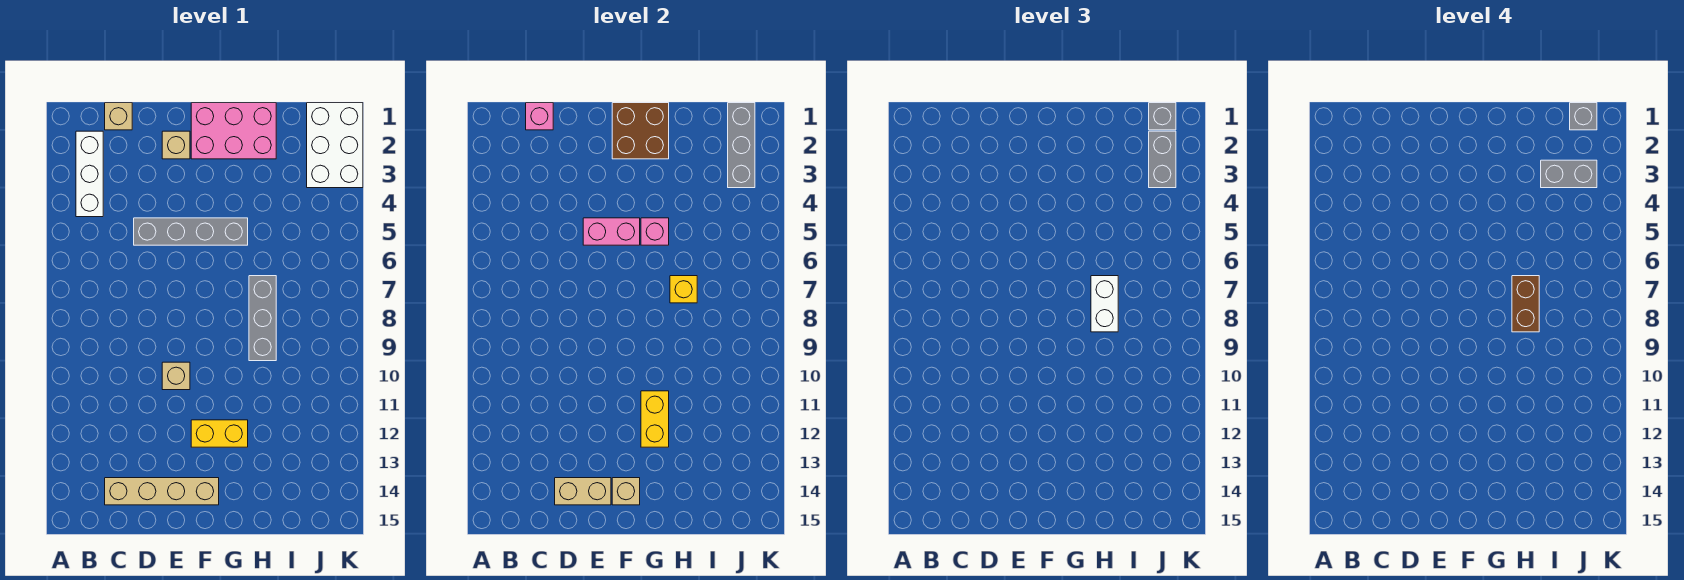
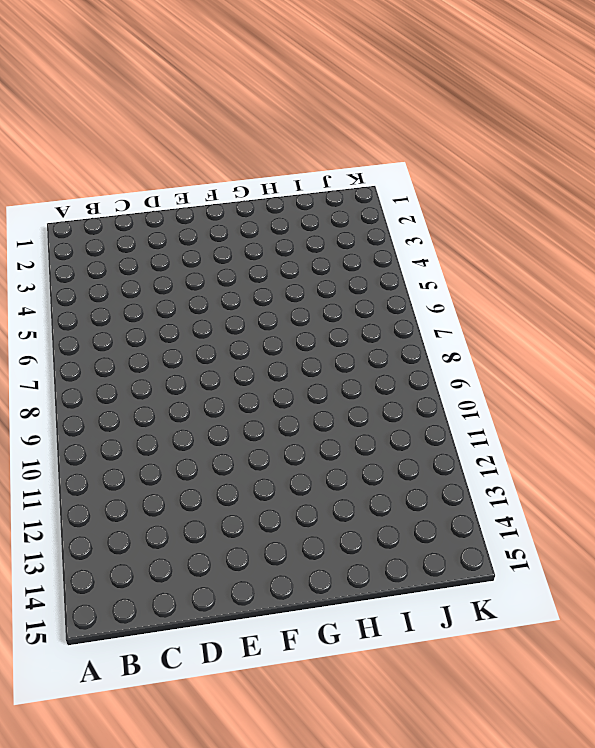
none -> white brick B2:B4 level 1
none -> tan brick C1 level 1
none -> tan brick C14:F14 level 1

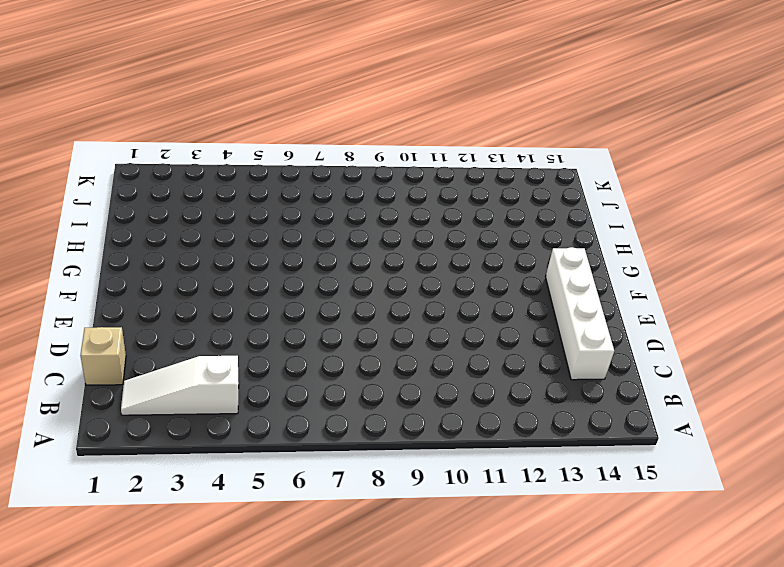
white slope B2:B4 level 1 top 4 -> white brick B2:B4 level 1
white brick C14:F14 level 1 -> tan brick C14:F14 level 1
none -> grey brick D5:G5 level 1
none -> tan brick E2 level 1
none -> tan brick E10 level 1

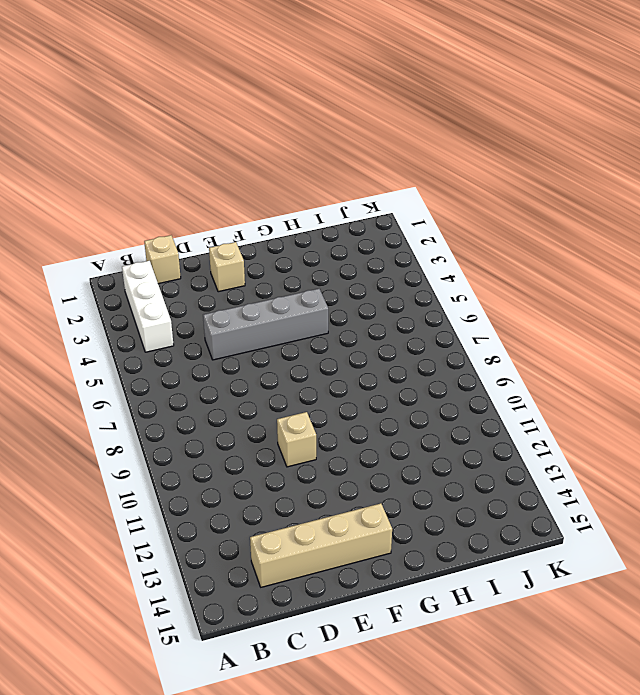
none -> pink brick F1:H2 level 1
none -> yellow brick F12:G12 level 1
none -> grey brick H7:H9 level 1

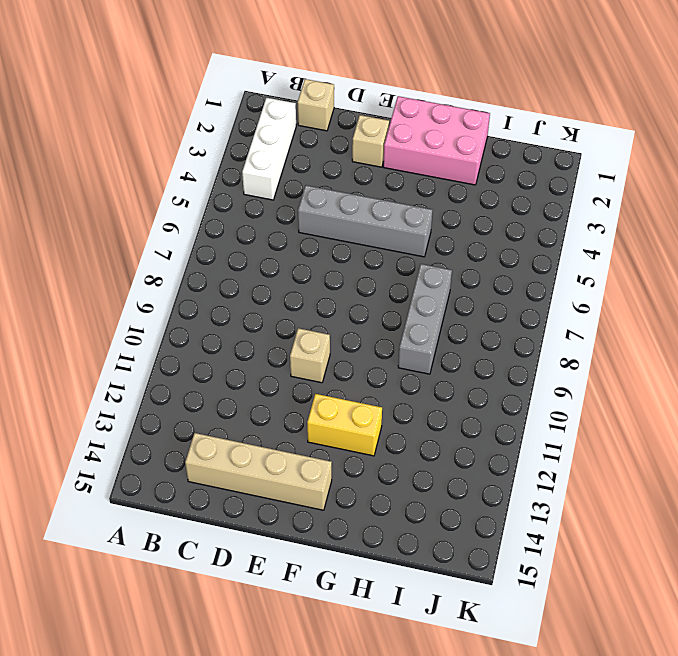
none -> white brick J1:K3 level 1
none -> pink brick C1 level 2
none -> tan brick D14:E14 level 2

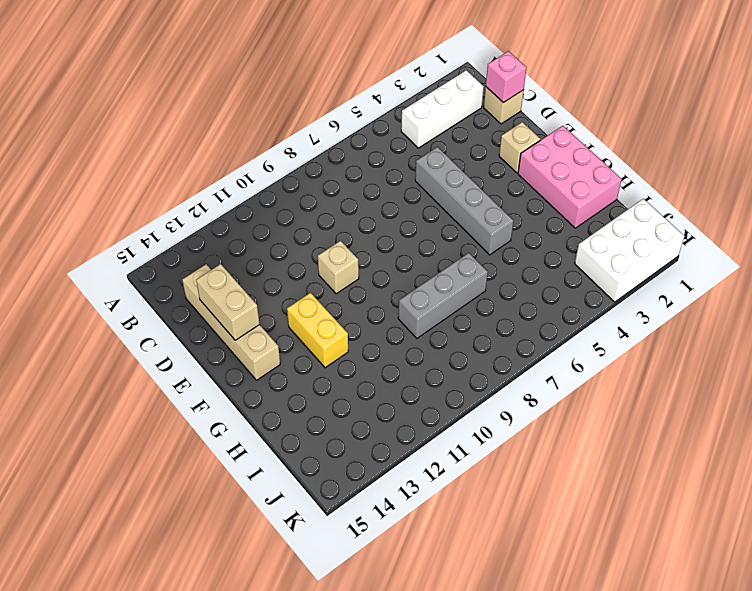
none -> pink brick E5:F5 level 2
none -> brown brick F1:G2 level 2
none -> tan brick F14 level 2

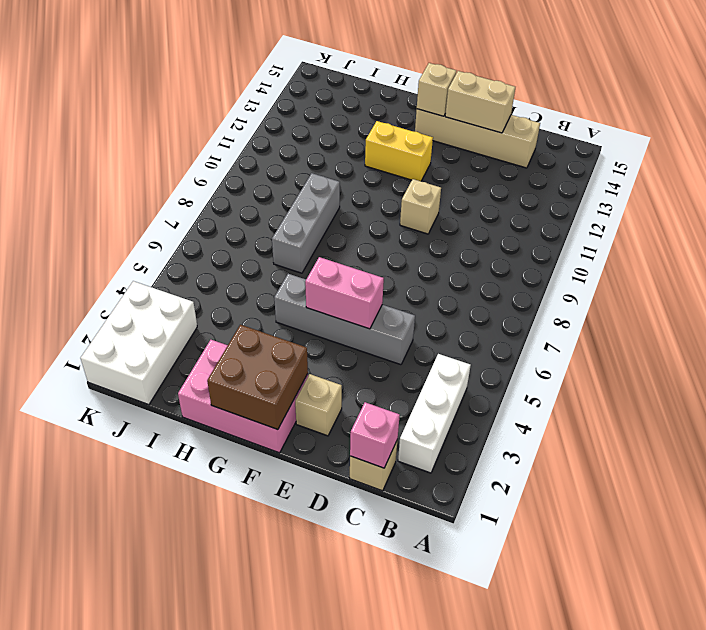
none -> pink brick G5 level 2
none -> yellow brick G11:G12 level 2
none -> yellow brick H7 level 2

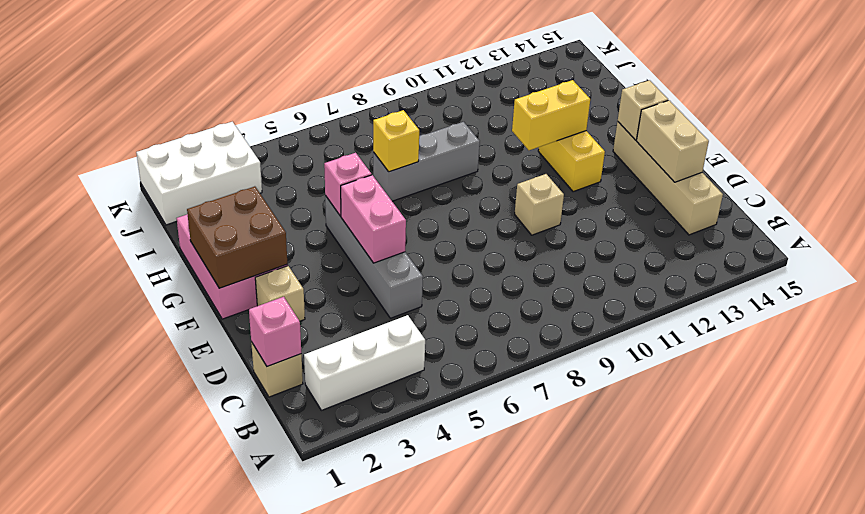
none -> grey brick J1:J3 level 2
none -> white brick H7:H8 level 3
none -> grey brick J1 level 3

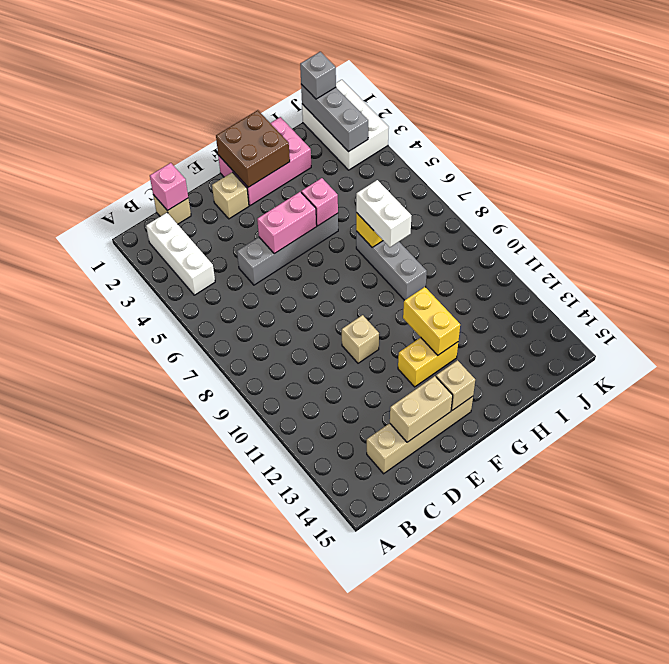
none -> grey brick J2:J3 level 3
none -> brown brick H7:H8 level 4
none -> grey brick I3:J3 level 4

